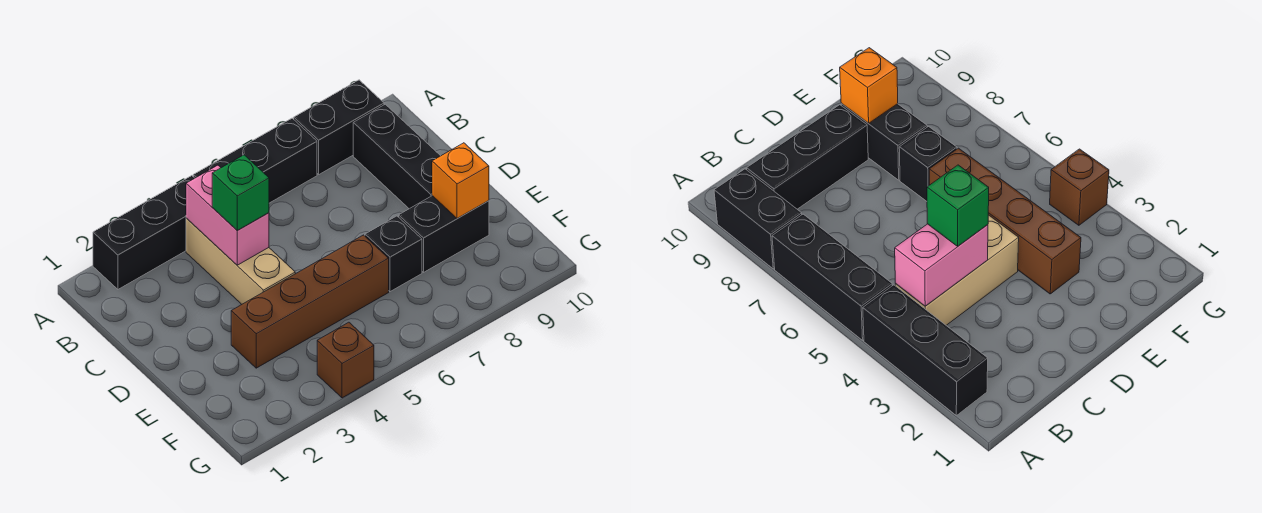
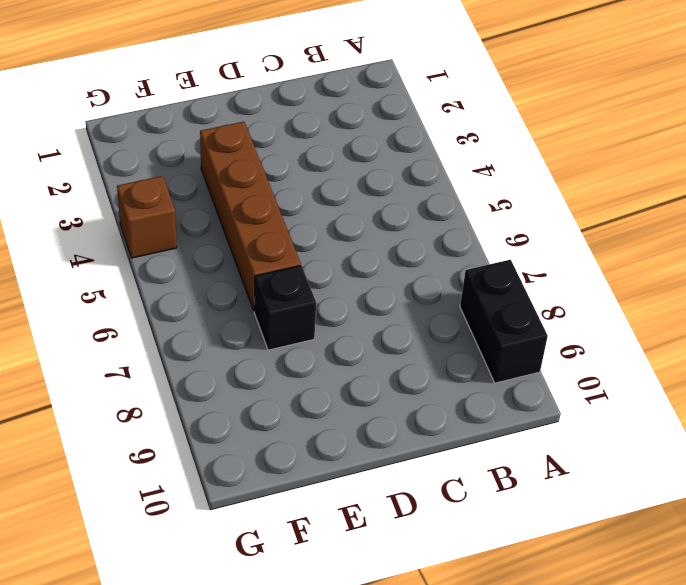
none -> black brick A2:A4 level 1
none -> black brick A5:A7 level 1
none -> tan brick B4:D4 level 1

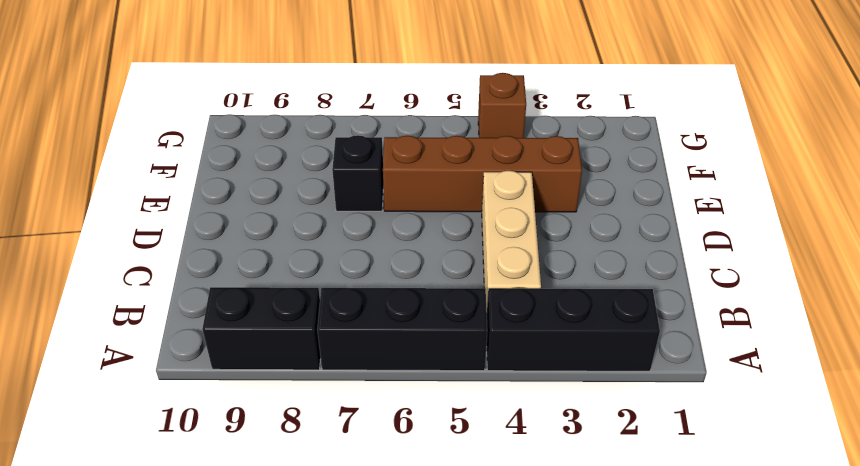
none -> black brick B9:D9 level 1
none -> black brick E8:E9 level 1
none -> pink brick B4:C4 level 2

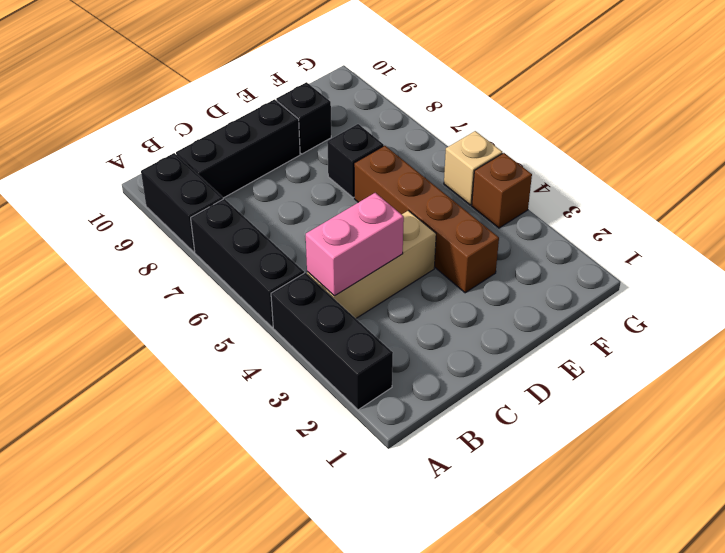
black brick E9 level 1 -> black brick E8:E9 level 1
tan brick G5 level 1 -> none
none -> orange brick E9 level 2
none -> green brick C4 level 3

